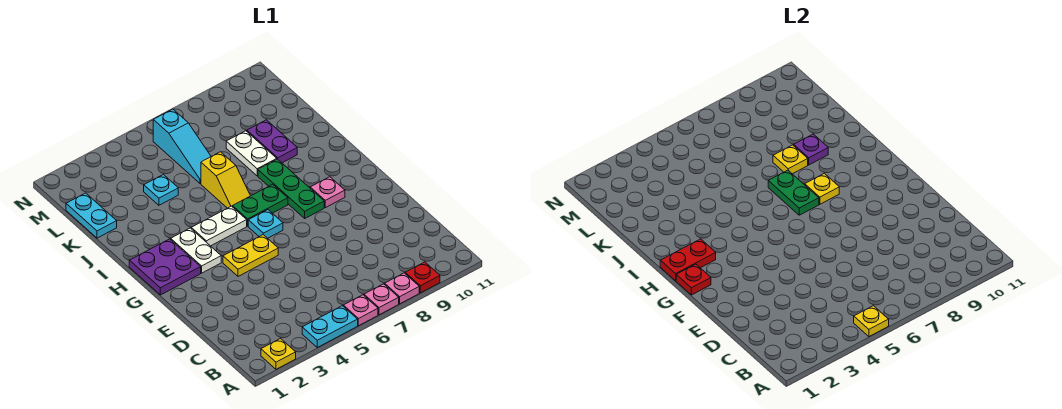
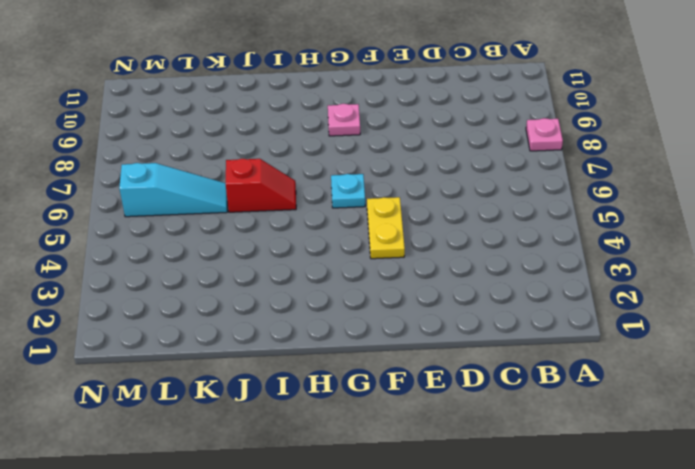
red slope I6:J6 level 1 top J -> yellow slope I6:J6 level 1 top J
none -> yellow plate A2 level 1
none -> cyan plate A4:A5 level 1
none -> pink plate A6 level 1

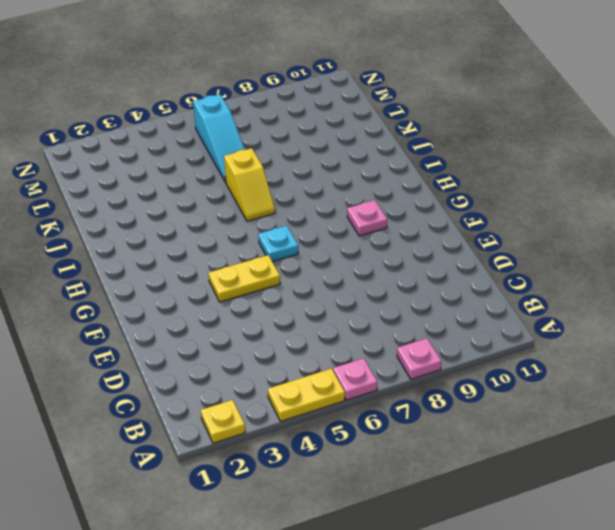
yellow plate A4:A5 level 1 -> cyan plate A4:A5 level 1
none -> pink plate A7 level 1
none -> red plate A9 level 1
none -> purple plate G1:H2 level 1

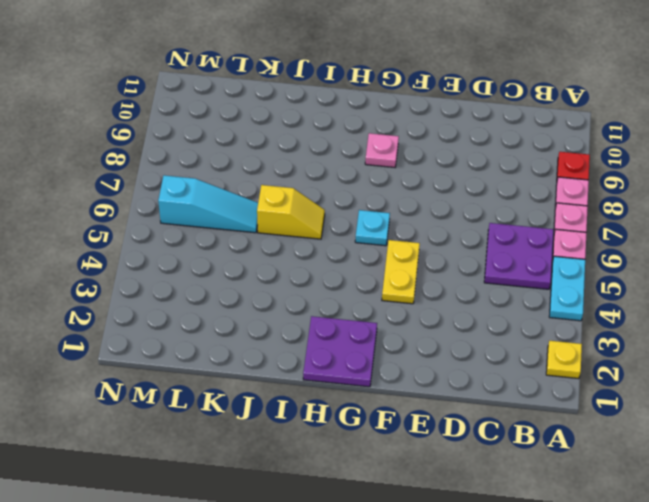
purple plate B5:C6 level 1 -> none
none -> white plate G3:H3 level 1
none -> green plate G8:I8 level 1
none -> white plate H4:H5 level 1

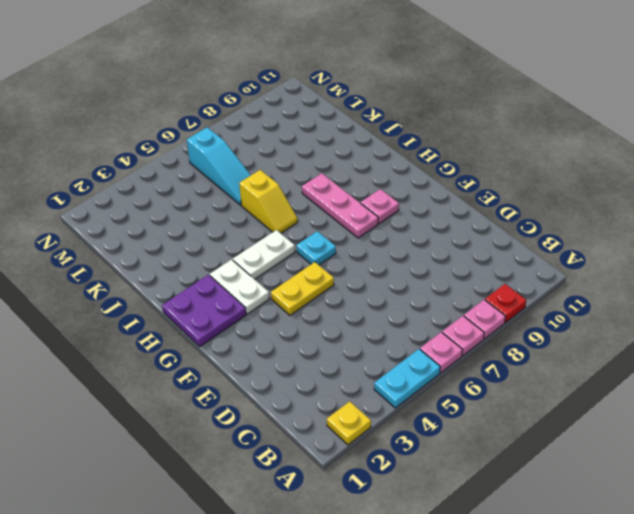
pink plate G8:I8 level 1 -> green plate G8:I8 level 1
none -> green plate H6:H7 level 1
none -> white plate J8:K8 level 1
none -> purple plate J9:K9 level 1

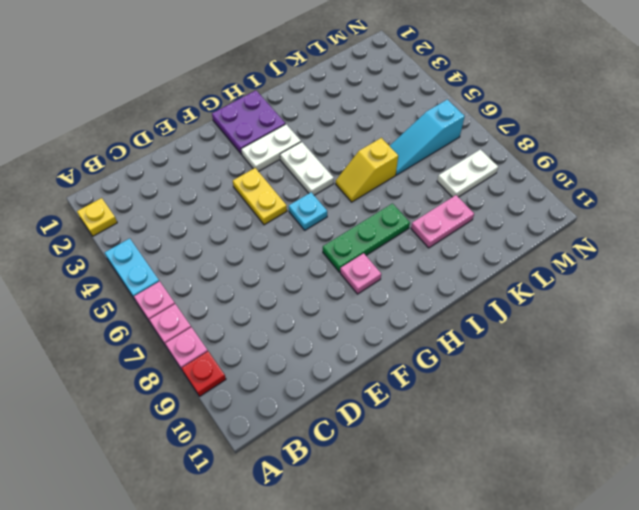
pink plate J9:K9 level 1 -> purple plate J9:K9 level 1
white plate L8:M8 level 1 -> white plate J8:K8 level 1
none -> green plate H6:H7 level 1
none -> cyan plate K1:L1 level 1
none -> cyan plate K4 level 1

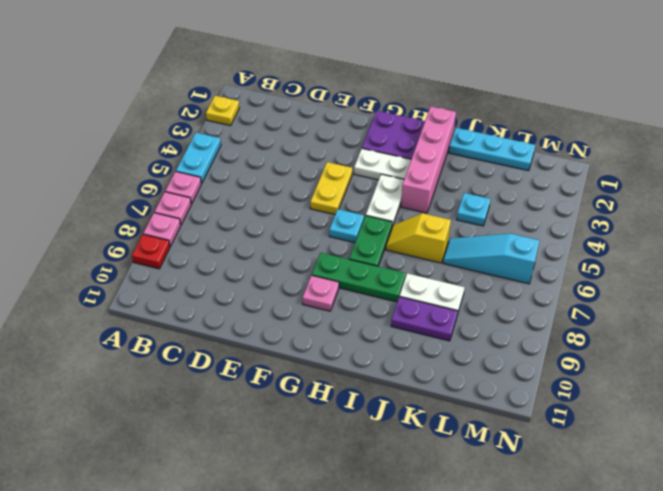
pink brick I1:I4 level 1 -> none
cyan plate J1:L1 level 1 -> cyan plate K1:L1 level 1
none -> yellow plate A5 level 2
none -> red plate G1 level 2
none -> red plate H1:H2 level 2

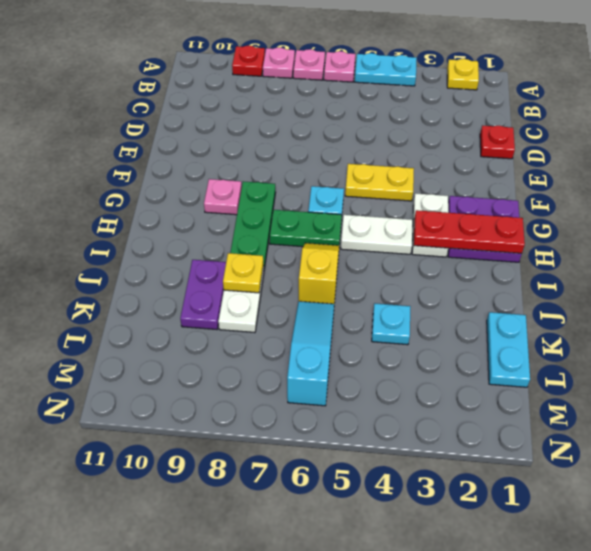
red plate D1 level 1 -> red plate G1 level 2
red plate H1:H3 level 2 -> red plate H1:H2 level 2
none -> yellow plate A5 level 2
none -> green plate H7:I7 level 2
none -> yellow plate H8 level 2

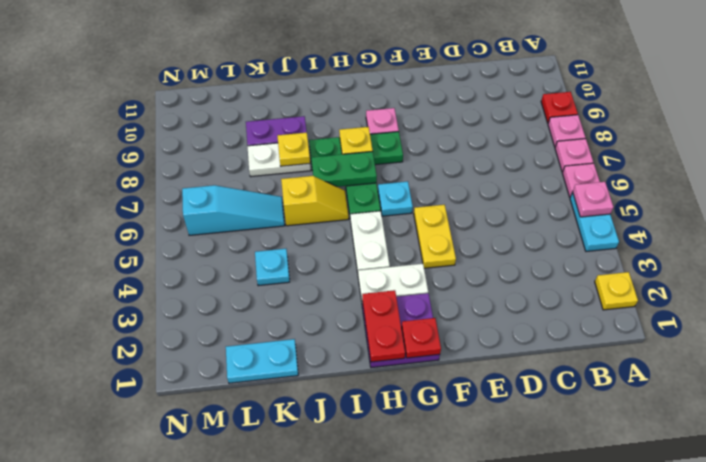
pink plate A5 level 2 -> yellow plate A5 level 2
none -> purple plate J9 level 2

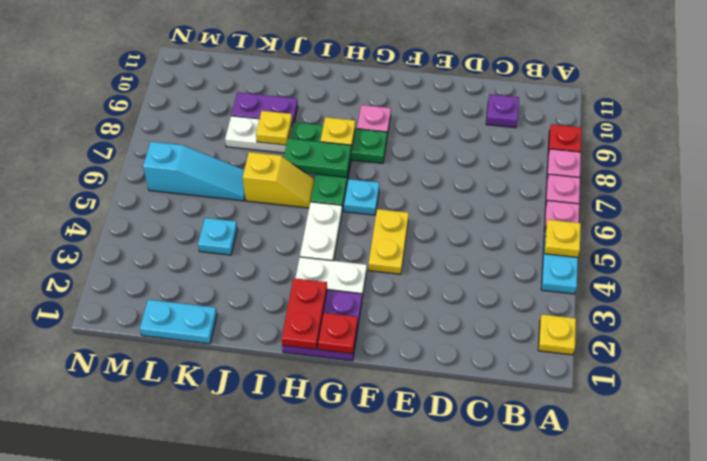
purple plate C10 level 1 -> purple plate J9 level 2

